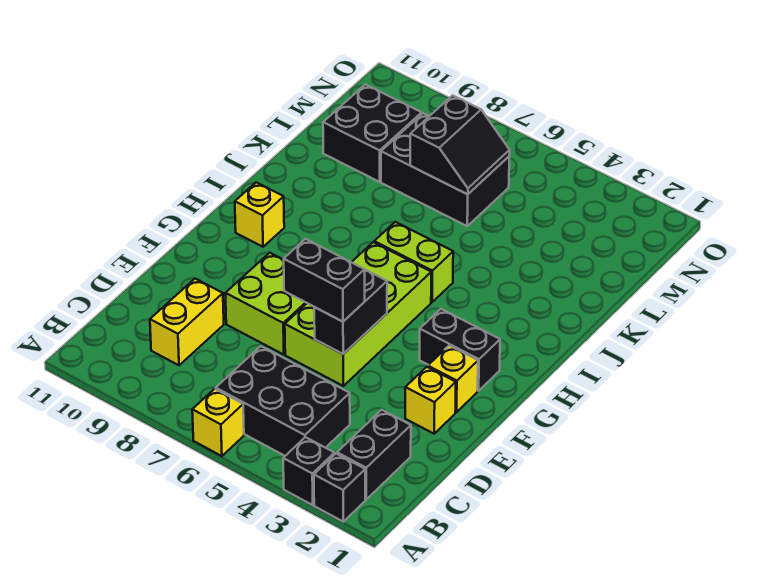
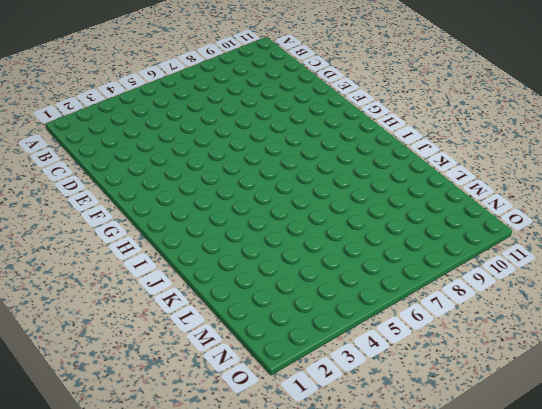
none -> black brick A2 level 1
none -> black brick A3 level 1
none -> yellow brick A6 level 1

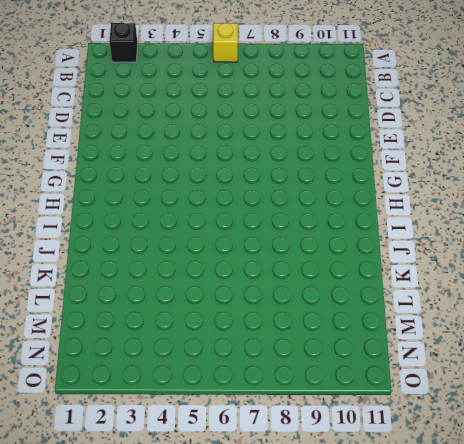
none -> black brick A3 level 1
none -> black brick B2:C2 level 1
none -> black brick B4:C6 level 1

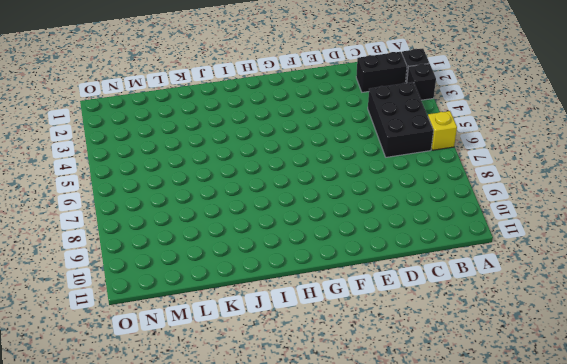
none -> yellow brick C9:D9 level 1
none -> yellow brick E2 level 1
none -> lime brick E5:H6 level 1

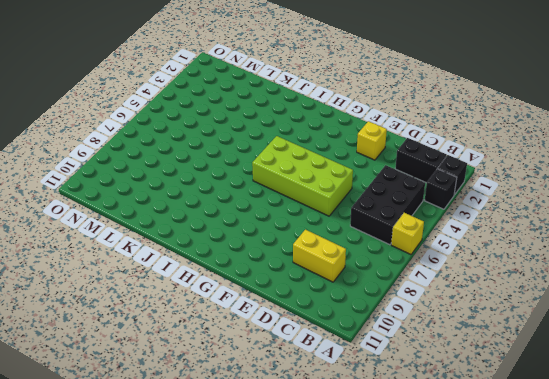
none -> lime brick E7:F8 level 1
none -> yellow brick F2 level 1
none -> black brick G2:G3 level 1

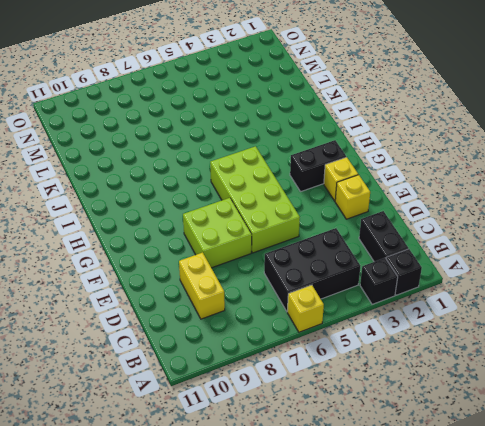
none -> yellow brick H10 level 1
none -> lime brick I5:I6 level 1
none -> black brick L6:M8 level 1

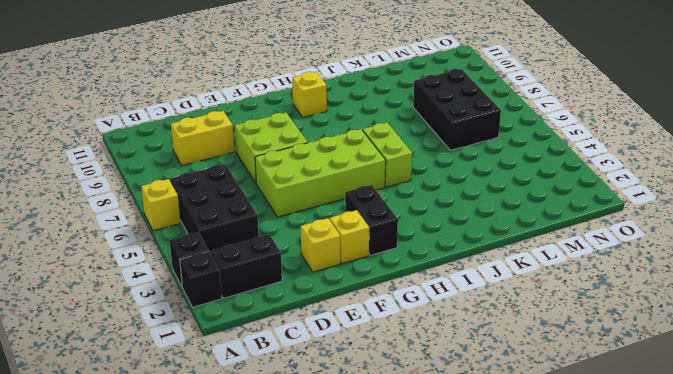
none -> black brick L9:M10 level 1
none -> black brick E5:F5 level 2
none -> black slope L6:M7 level 2 top 7

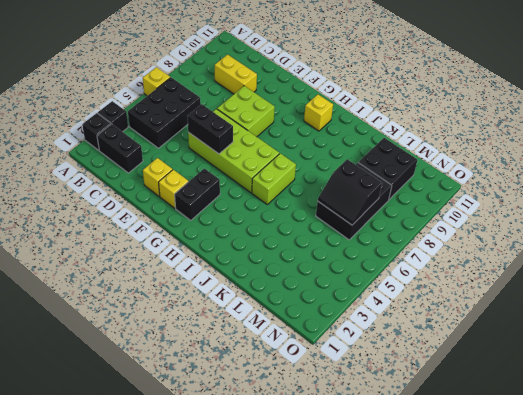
none -> black brick E5:E6 level 3

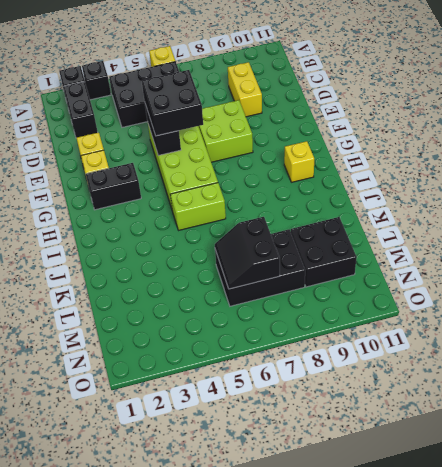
black brick E5:F6 level 3 -> black brick E5:E6 level 3

